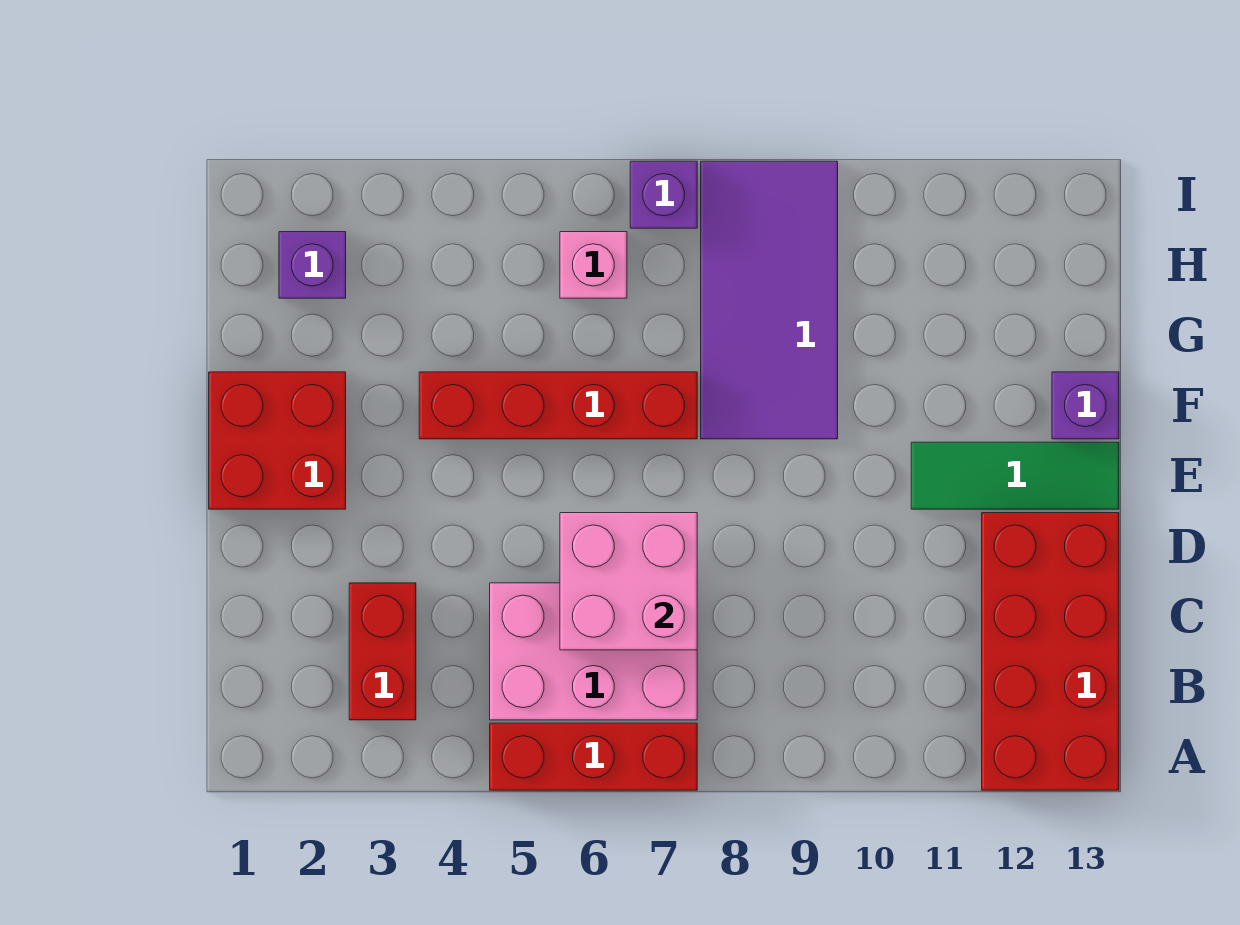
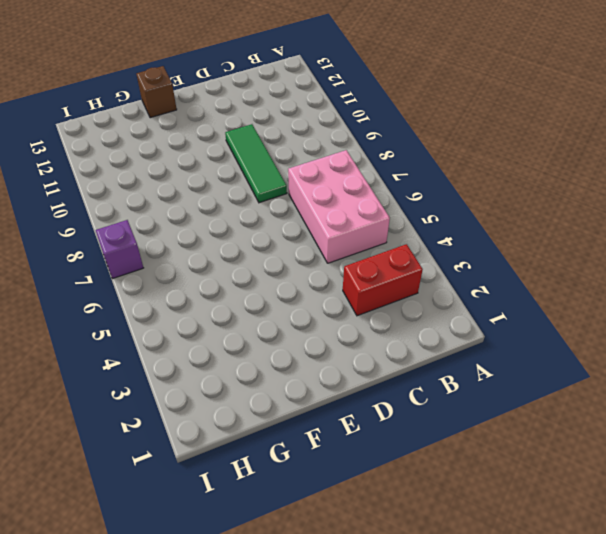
green tile D8:D10 level 1 -> green tile E11:E13 level 1
brown brick F13 level 1 -> purple brick F13 level 1
none -> red brick A5:A7 level 1
none -> red brick A12:D13 level 1
none -> red brick E1:F2 level 1

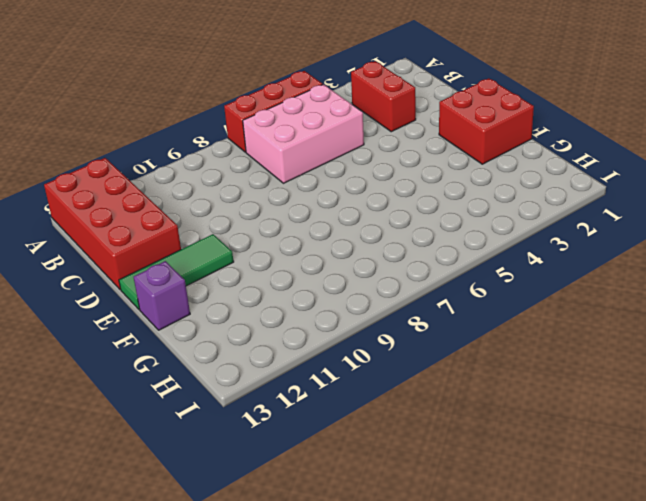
none -> red brick F4:F7 level 1
none -> purple tile F8:I9 level 1
none -> purple brick H2 level 1

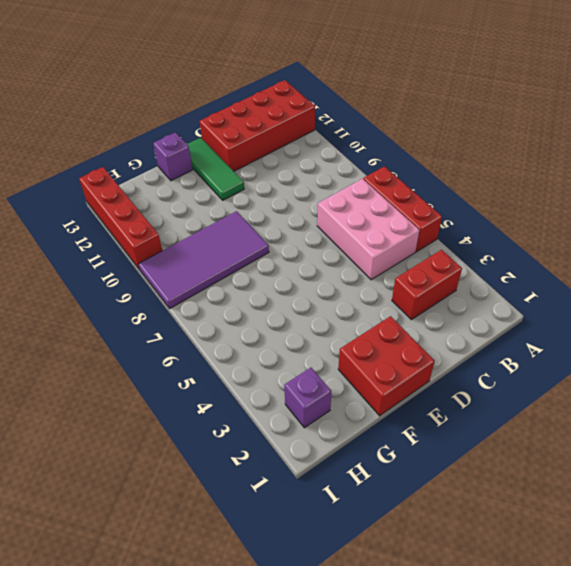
red brick I10:I13 level 1 -> red brick F4:F7 level 1
none -> pink brick H6 level 1
none -> purple brick I7 level 1
none -> pink brick C6:D7 level 2

